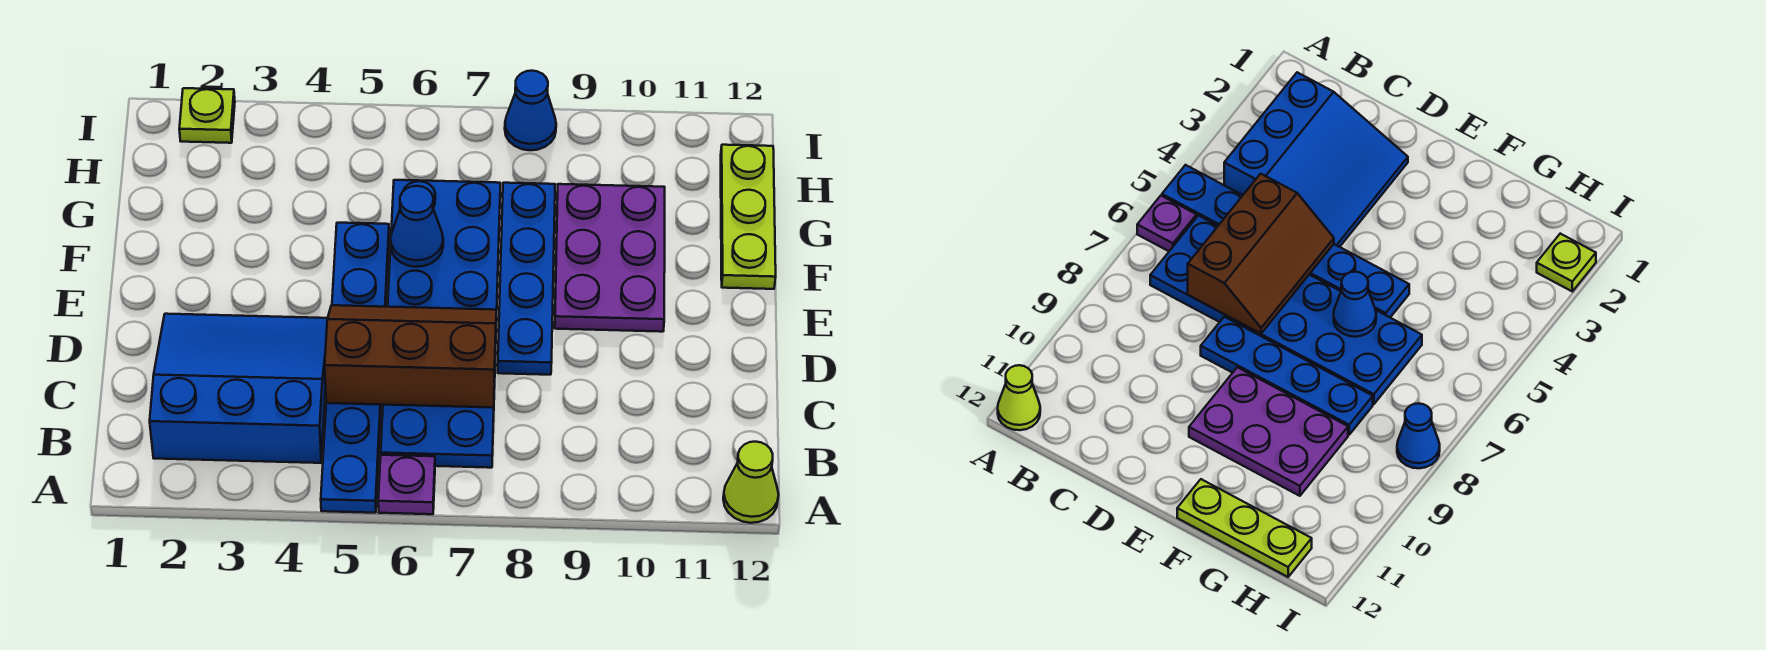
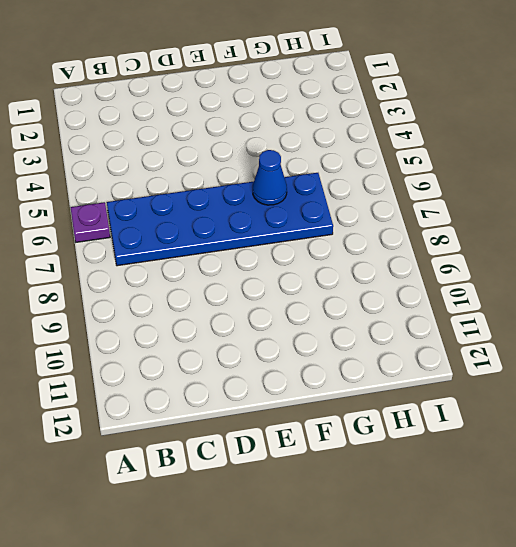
none -> blue plate A5:F5 level 1
none -> lime cone A12 level 1
none -> blue slope B2:D4 level 1 top B

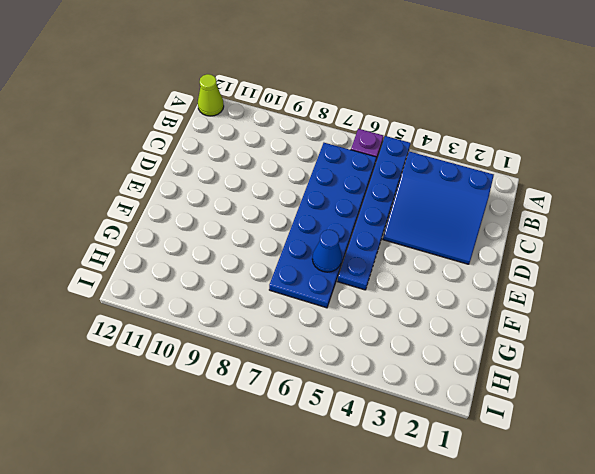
none -> blue plate D8:G8 level 1
none -> purple plate E9:G10 level 1
none -> lime plate F12:H12 level 1

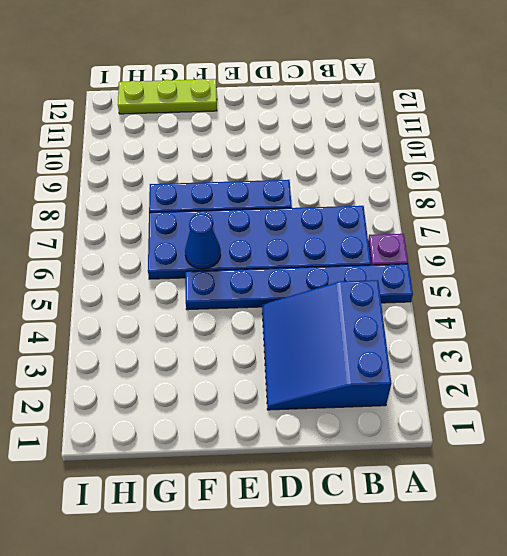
none -> lime cone A12 level 1
none -> purple plate E9:G10 level 1
none -> lime plate I2 level 1

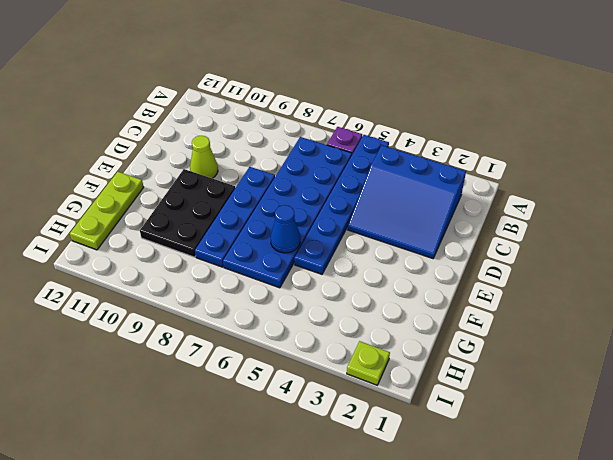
lime cone D10 level 1 -> lime cone A12 level 1
black plate E9:G10 level 1 -> purple plate E9:G10 level 1
none -> blue cone I8 level 1
none -> brown slope C5:D7 level 2 top C

